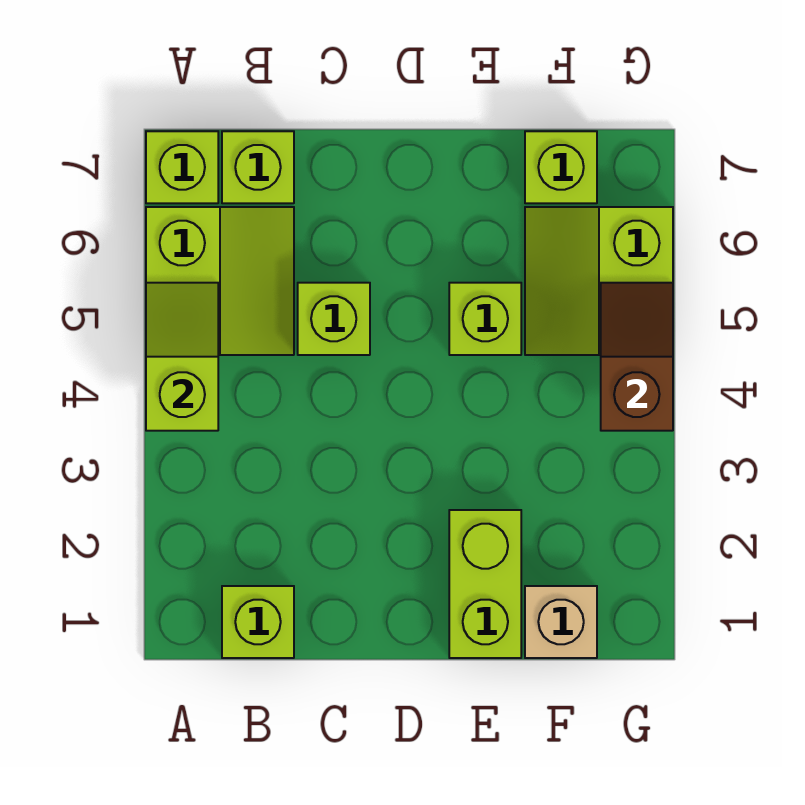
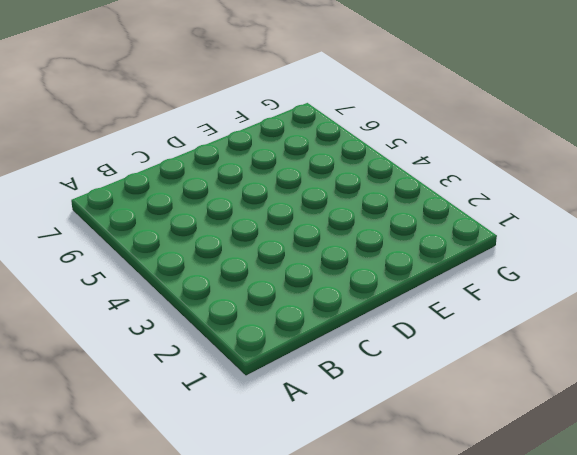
none -> lime slope A5:B6 level 1 top A
none -> lime brick A7 level 1
none -> lime brick B1 level 1

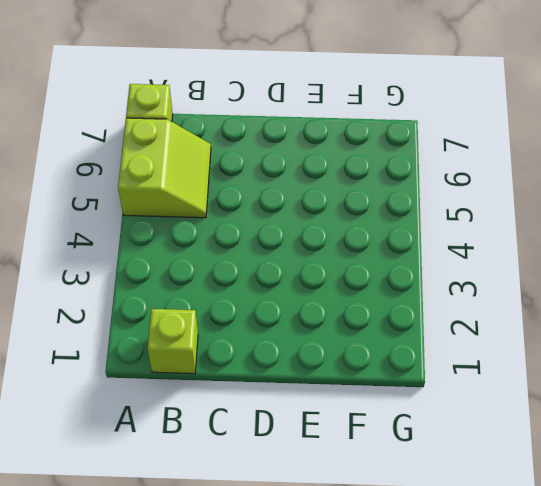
none -> lime brick B7 level 1
none -> lime brick C5 level 1
none -> lime brick E1:E2 level 1

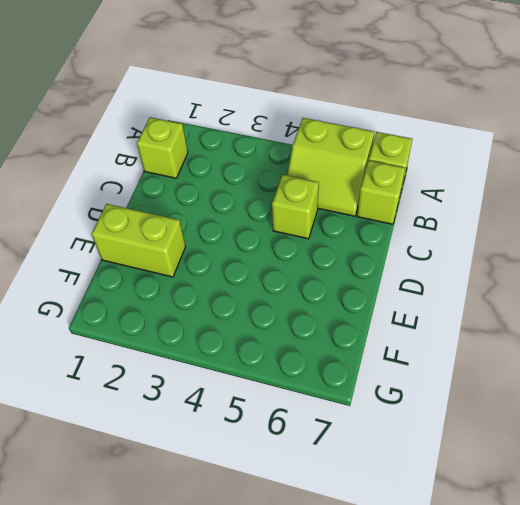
none -> lime brick E5 level 1
none -> tan brick F1 level 1
none -> lime slope F5:G6 level 1 top G

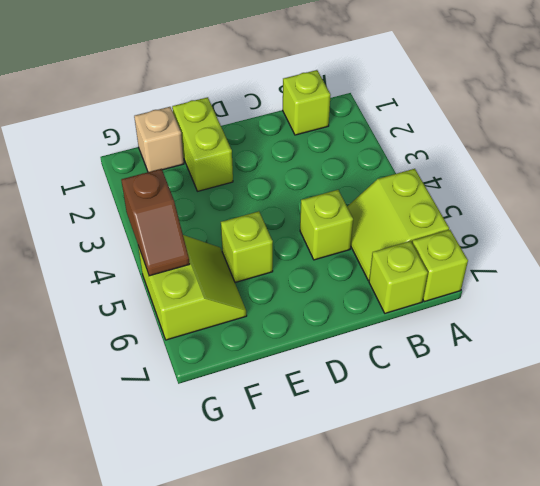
none -> lime brick F7 level 1
none -> lime slope A4:A5 level 2 top 4

